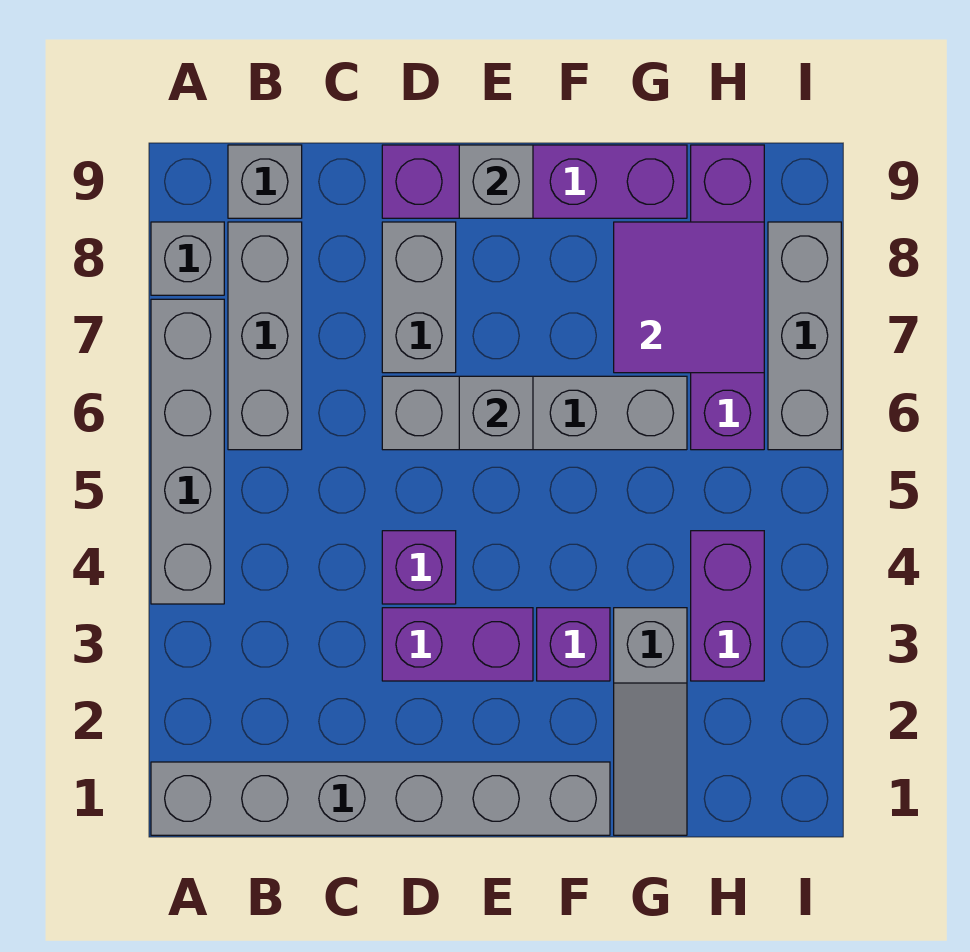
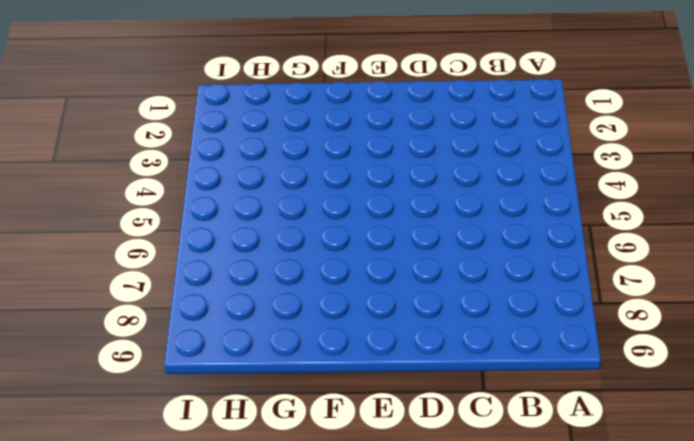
none -> grey brick A1:F1 level 1
none -> grey brick A4:A7 level 1
none -> grey brick A8 level 1

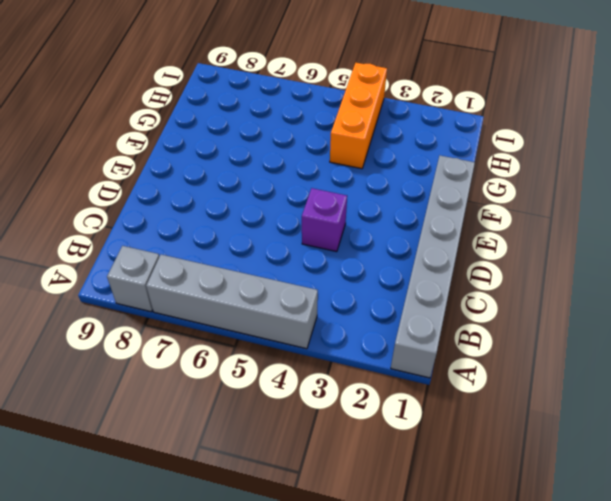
orange brick G4:I4 level 1 -> purple brick H3:H4 level 1
none -> grey brick B6:B8 level 1
none -> grey brick B9 level 1
none -> purple brick D3:E3 level 1

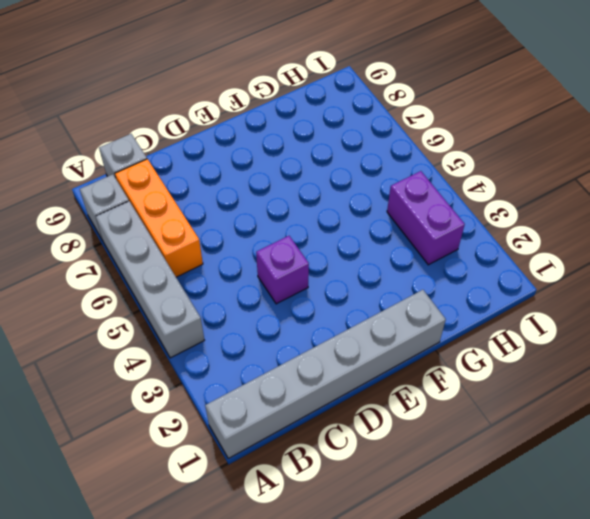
orange brick B6:B8 level 1 -> grey brick B6:B8 level 1
none -> purple brick D3:E3 level 1
none -> grey brick D6:G6 level 1
none -> grey brick D7:D8 level 1

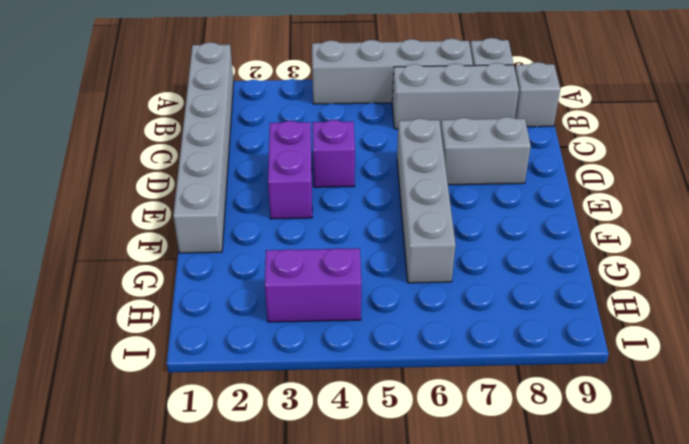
none -> purple brick D9:G9 level 1
none -> purple brick F3 level 1
none -> grey slope G1:G3 level 1 top 3

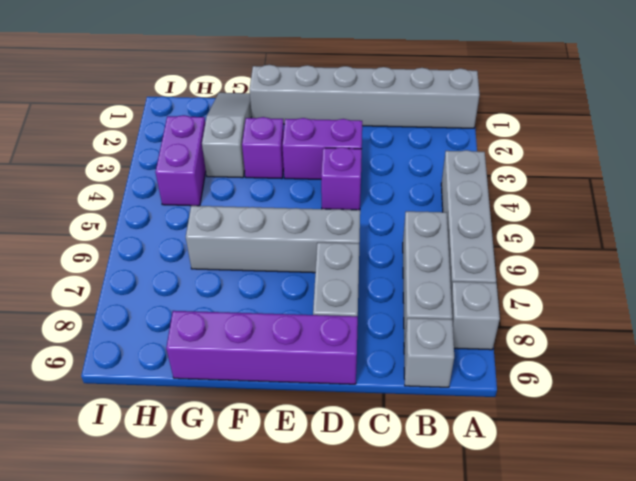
none -> purple brick H6:H9 level 1
none -> grey brick I6:I8 level 1
none -> grey brick E6 level 2

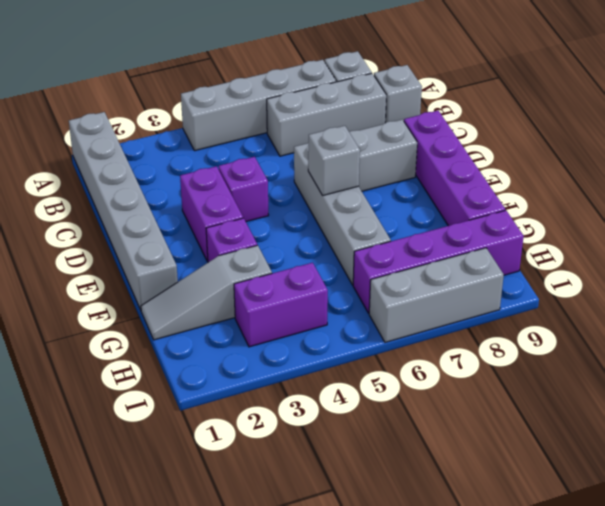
none -> grey brick E9 level 2
none -> purple tile G7:H8 level 2

